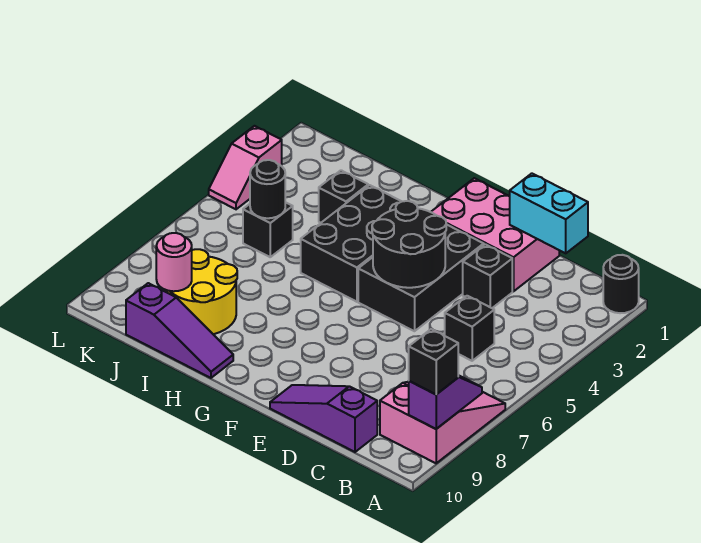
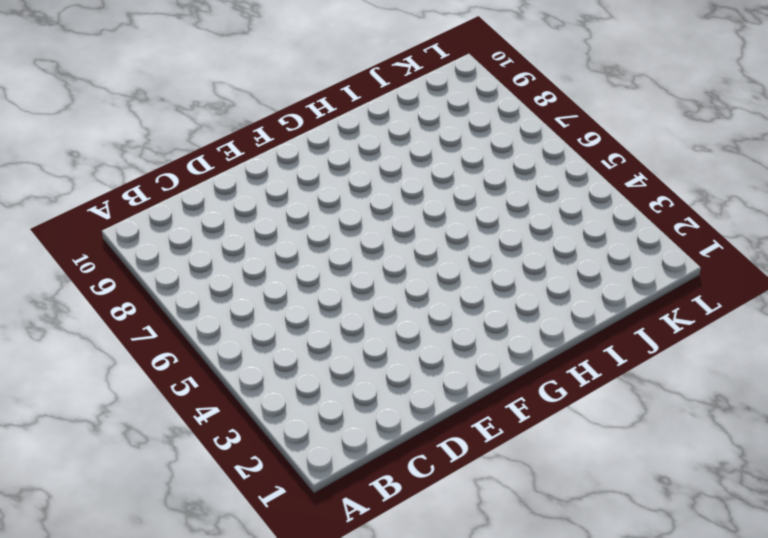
none -> black round brick A1 level 1
none -> pink slope A7:B9 level 1 top 9
none -> black brick C5 level 1

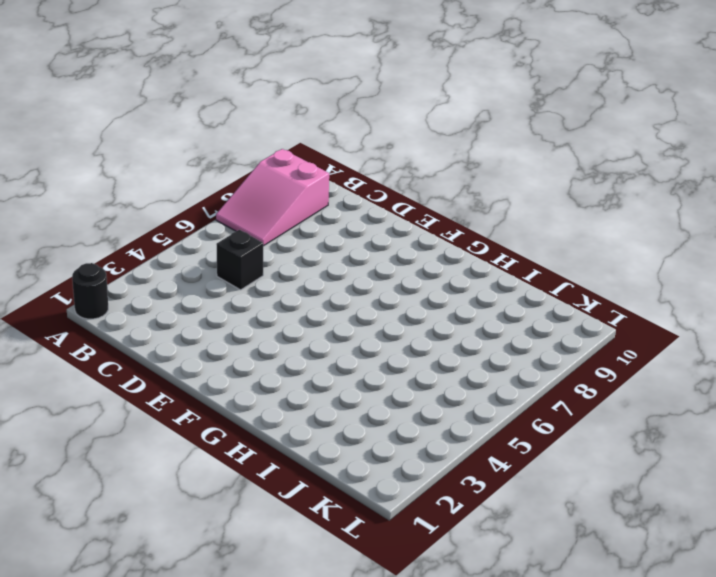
none -> purple slope C10:E10 level 1 top C
none -> pink brick D1:F2 level 1
none -> black brick D3 level 1

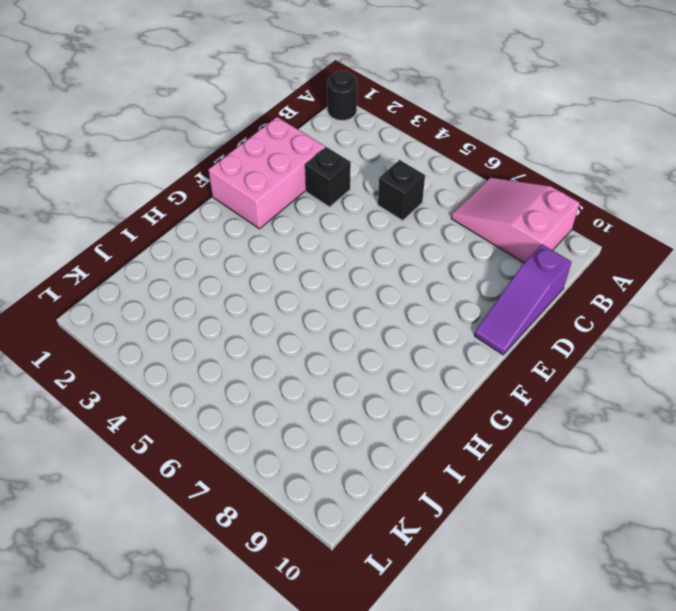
none -> black brick E3:F5 level 1
none -> black brick G3:H5 level 1
none -> purple slope H10:J10 level 1 top J

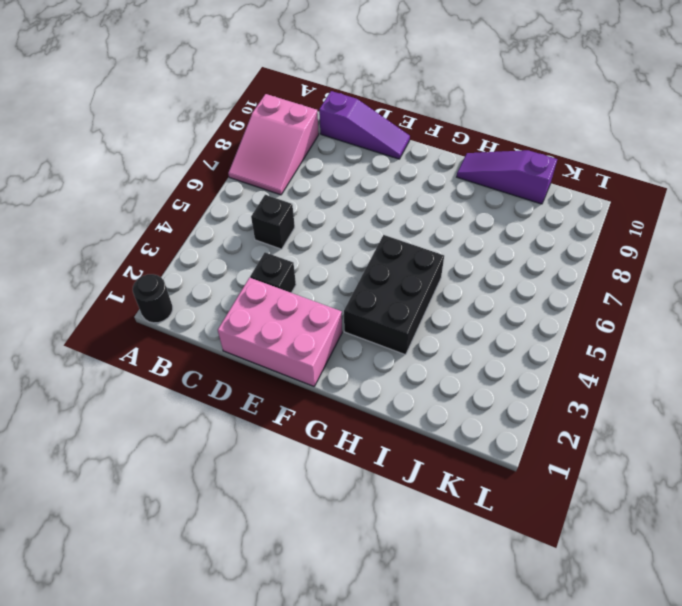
none -> black brick E3:F5 level 1
none -> black brick I3 level 1
none -> yellow round brick I8:J9 level 1

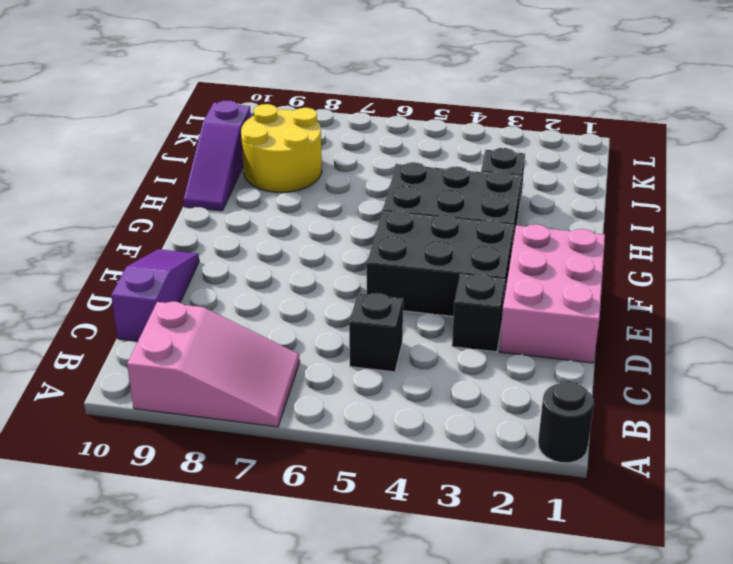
none -> black brick J5 level 1
none -> pink slope L3:L4 level 1 top 3
none -> purple slope A8:A9 level 2 top 9

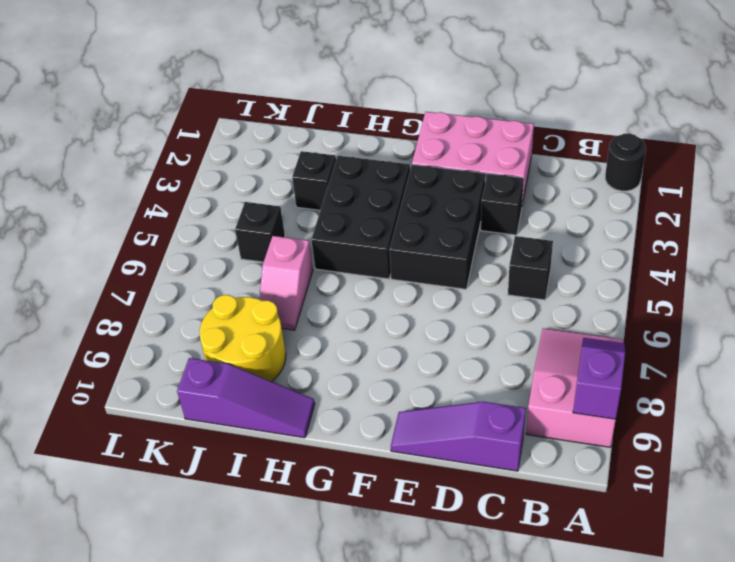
pink slope I6:I7 level 1 top 6 -> pink slope L3:L4 level 1 top 3
none -> cyan brick C1:D1 level 2
none -> black round brick E4:F5 level 2
none -> black round brick J5 level 2

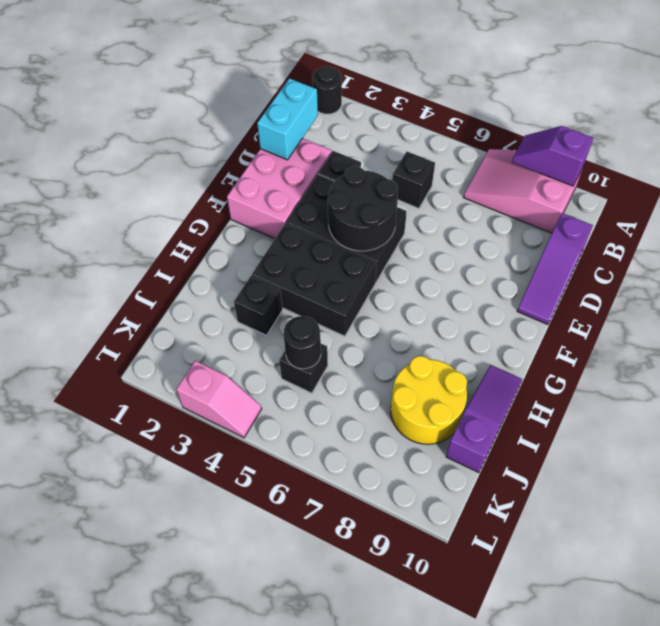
none -> pink round brick J9 level 2
none -> black brick A9 level 3

